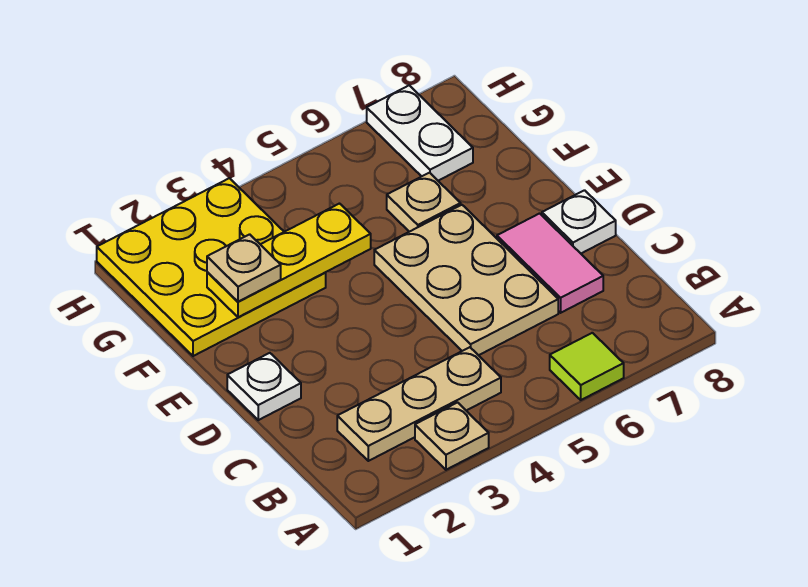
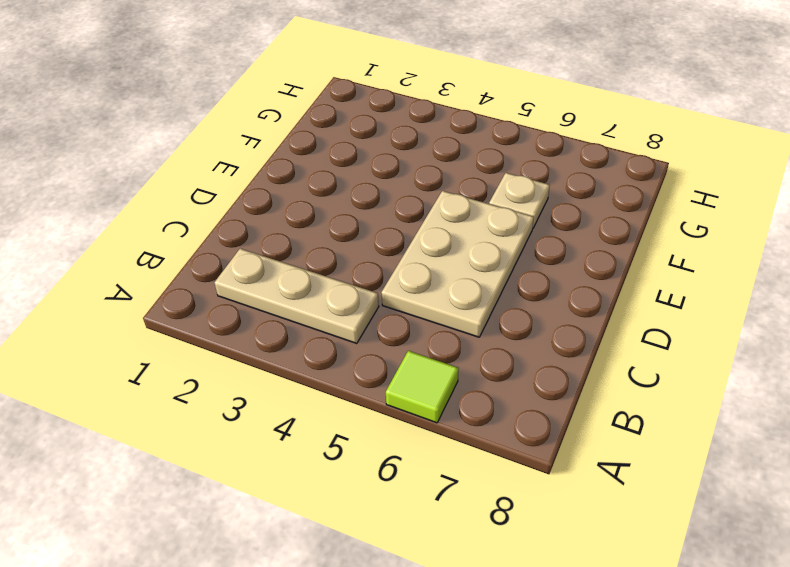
none -> tan plate A3 level 1
none -> pink tile C7:D7 level 1
none -> white plate D1 level 1

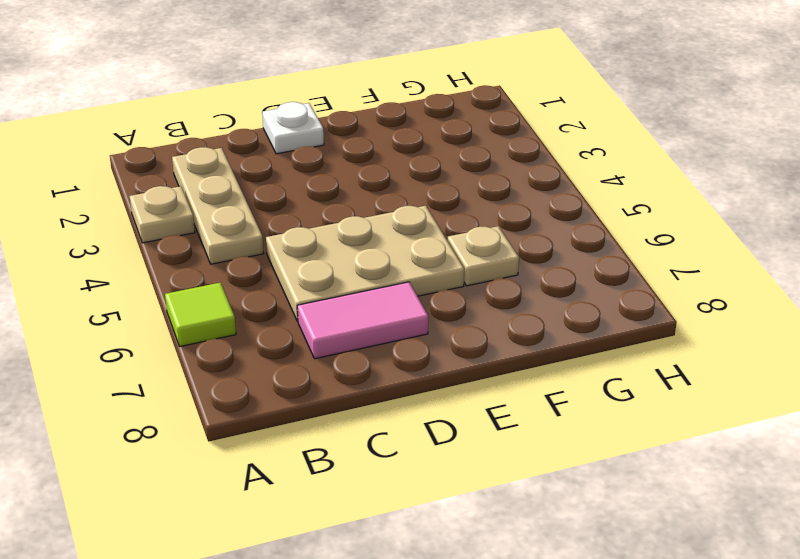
none -> white plate D8 level 1
none -> yellow plate F1:H3 level 1
none -> white plate G7:H7 level 1

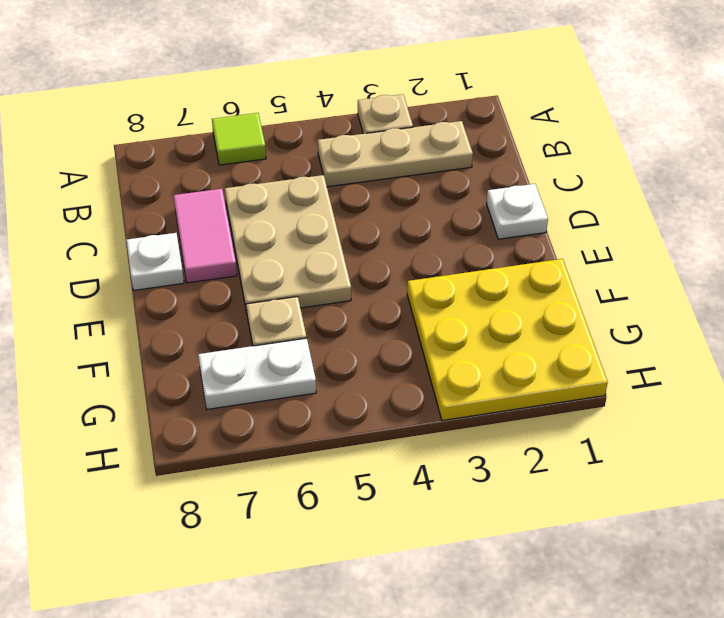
white plate G6:G7 level 1 -> white plate G7:H7 level 1
none -> yellow plate F2:F4 level 2
none -> tan plate F2 level 3

